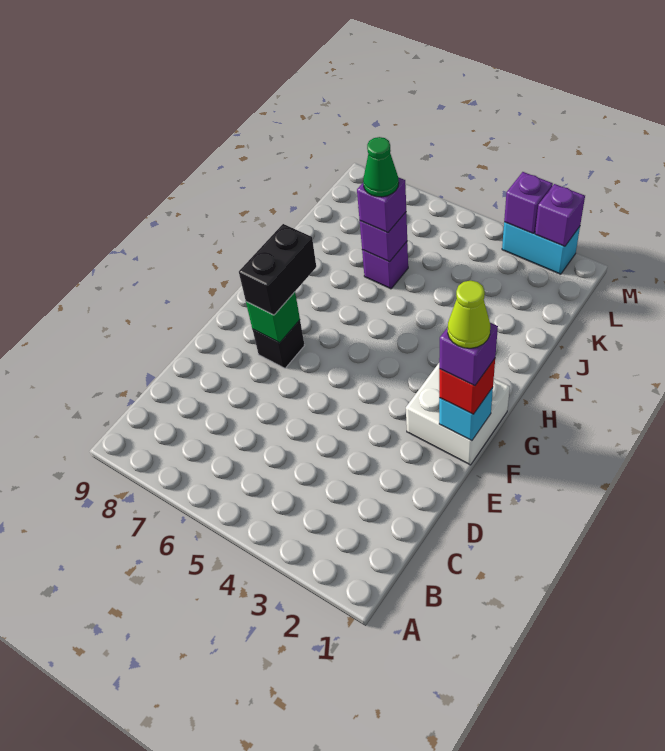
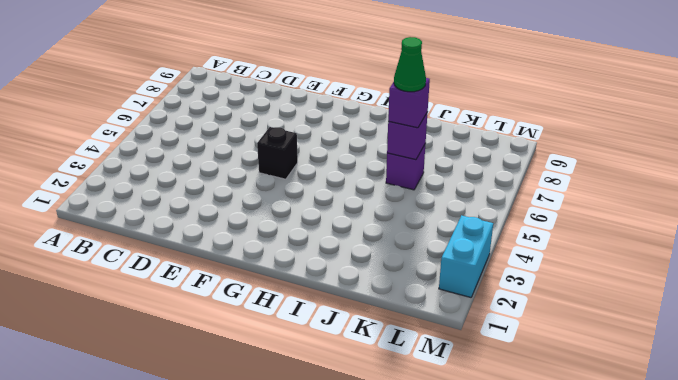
black brick F5 level 1 -> black brick F7 level 1
none -> white brick F1:G2 level 1
none -> cyan brick F1 level 2
none -> green brick F7 level 2

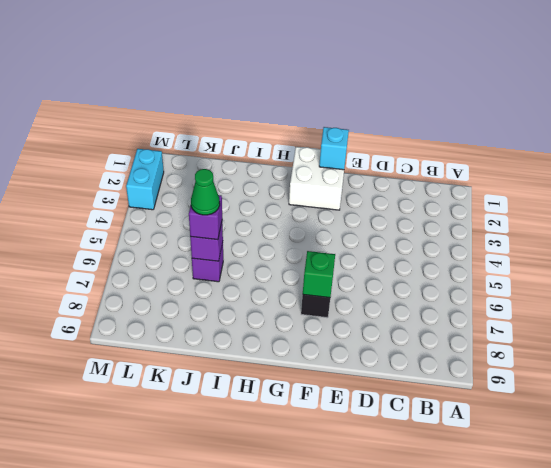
none -> purple brick M2 level 2
none -> purple brick M3 level 2
none -> red brick F1 level 3

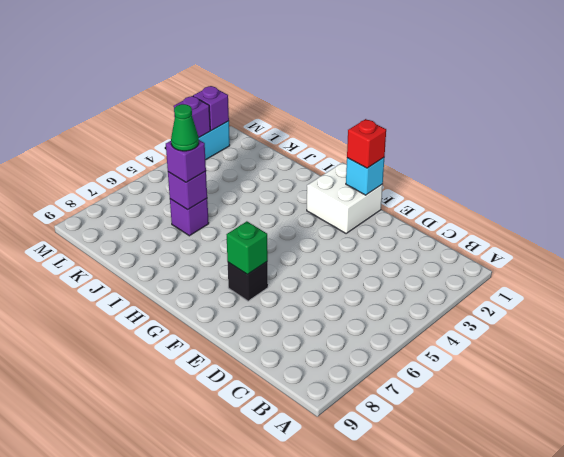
none -> black brick F7:G7 level 3
none -> purple brick F1 level 4
none -> lime cone F1 level 5

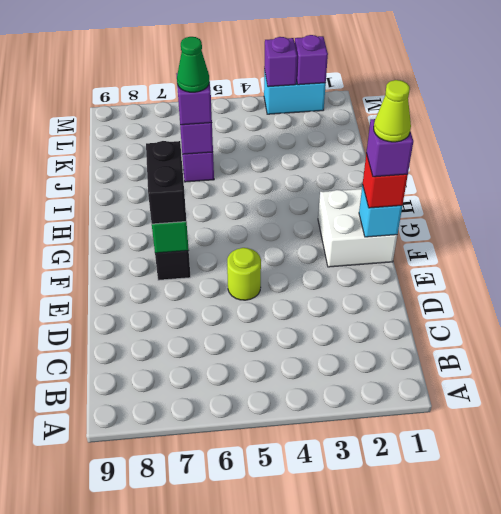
lime round brick E5 level 1 -> none

